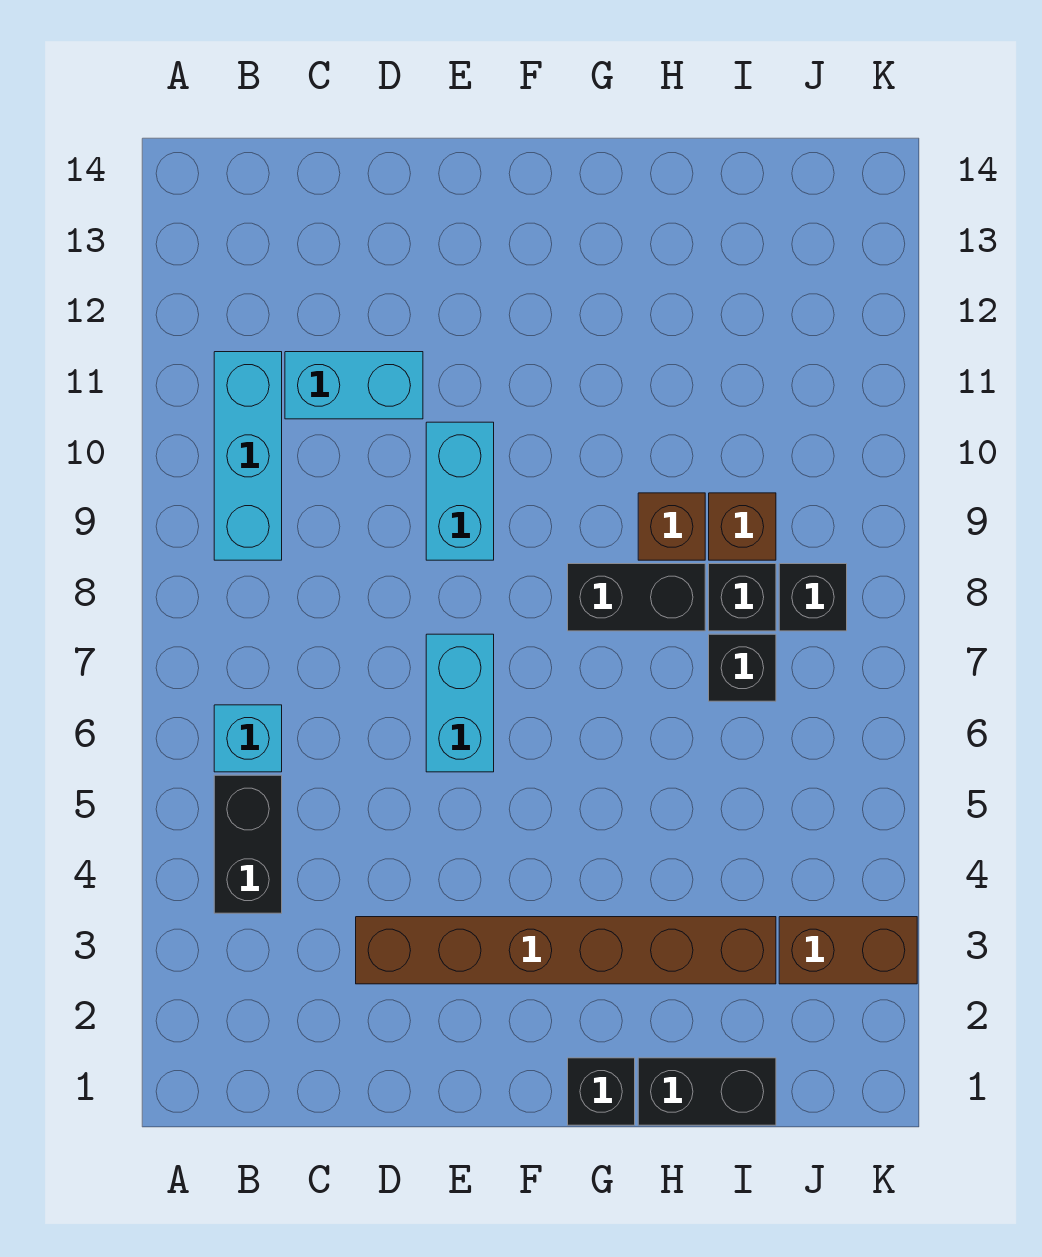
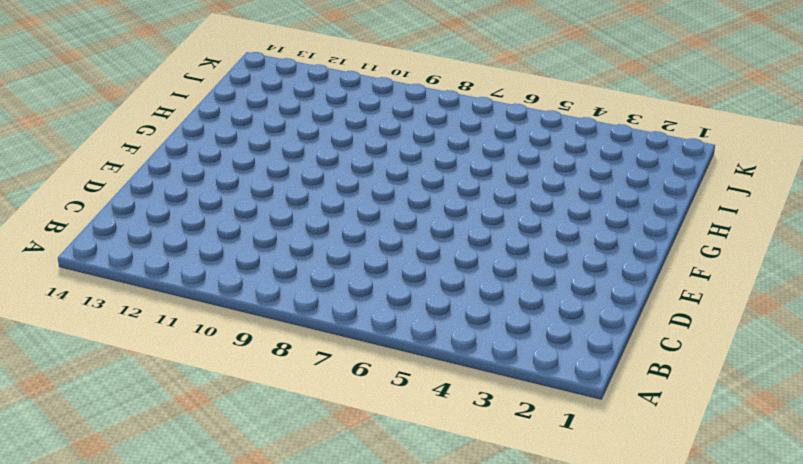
none -> black brick B4:B5 level 1
none -> cyan brick B6 level 1
none -> cyan brick B9:B11 level 1

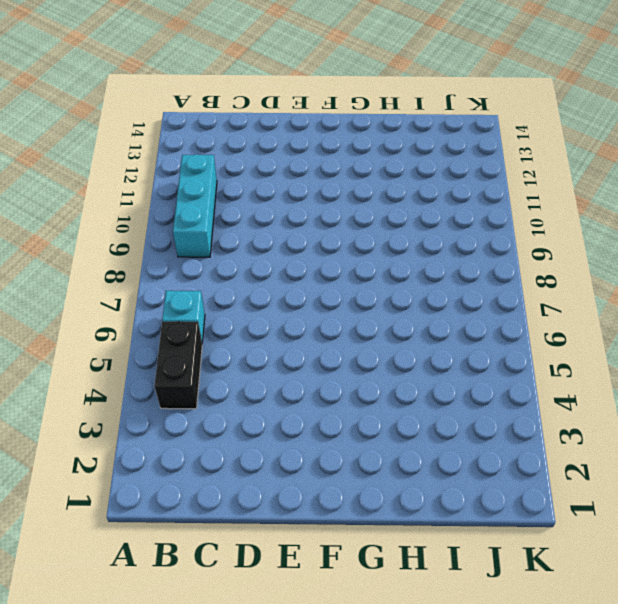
none -> cyan brick C11:D11 level 1
none -> brown brick D3:I3 level 1
none -> cyan brick E6:E7 level 1

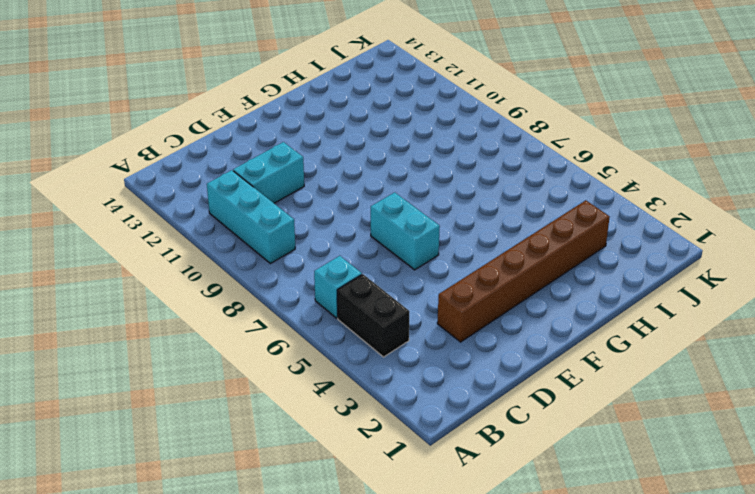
none -> cyan brick E9:E10 level 1
none -> black brick G1 level 1
none -> black brick G8:H8 level 1

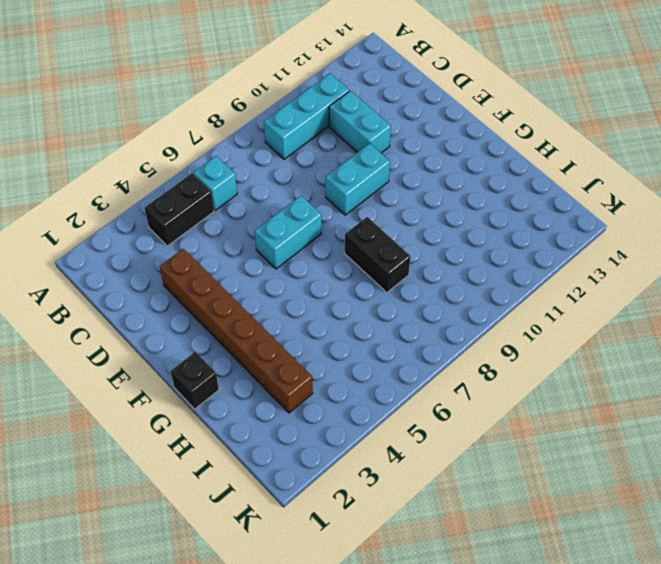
none -> black brick H1:I1 level 1
none -> brown brick H9 level 1
none -> black brick I7 level 1

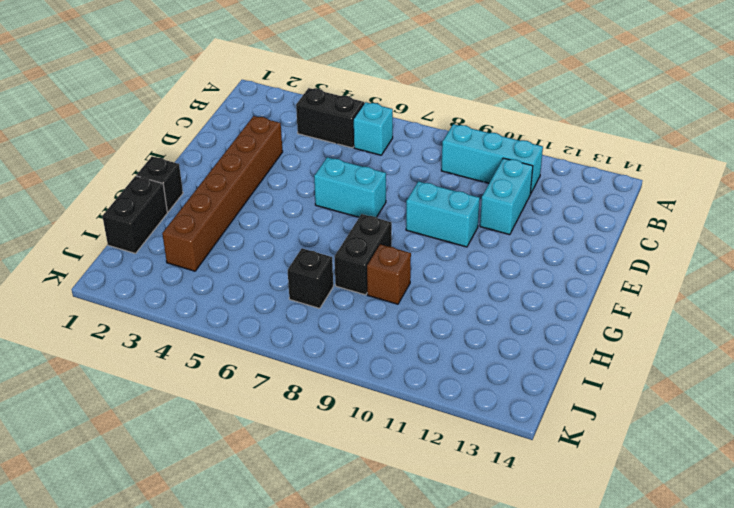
none -> black brick I8 level 1
none -> brown brick I9 level 1
none -> brown brick J3:K3 level 1

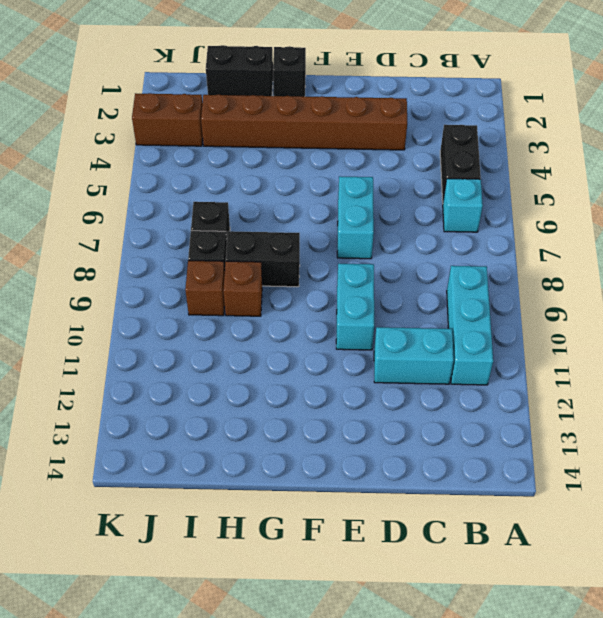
none -> black brick J8 level 1

